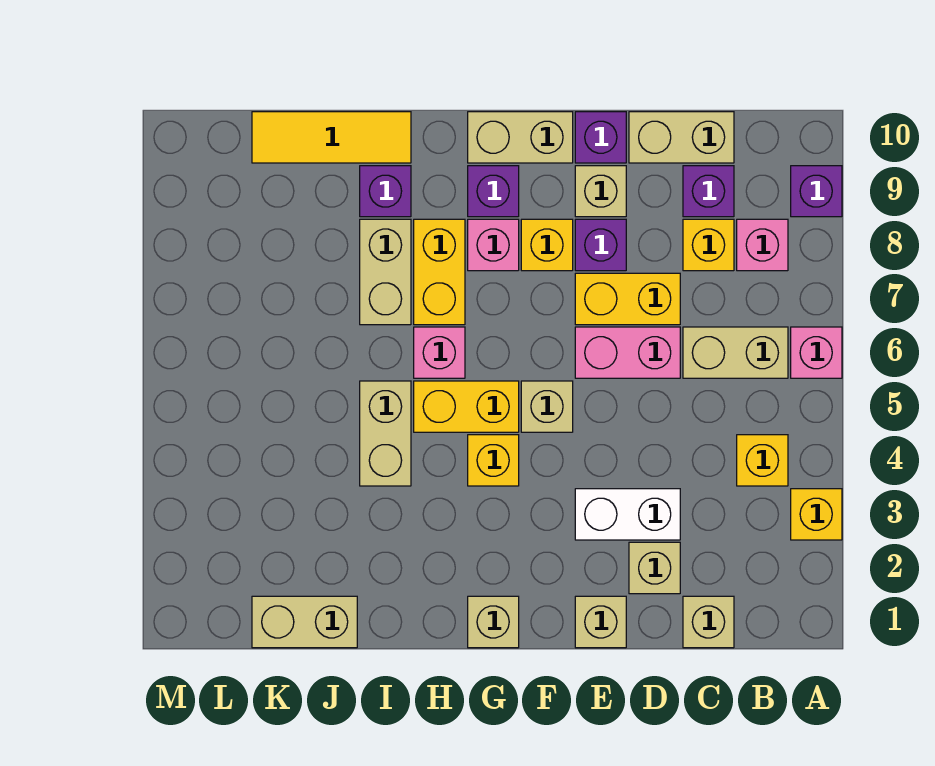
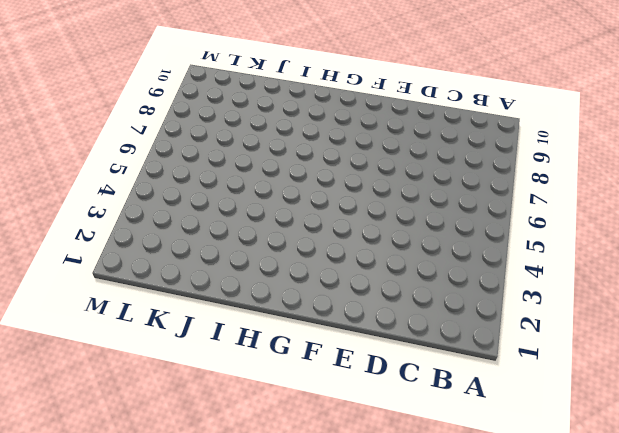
none -> yellow brick A3 level 1
none -> pink brick A6 level 1
none -> purple brick A9 level 1
none -> yellow brick B4 level 1

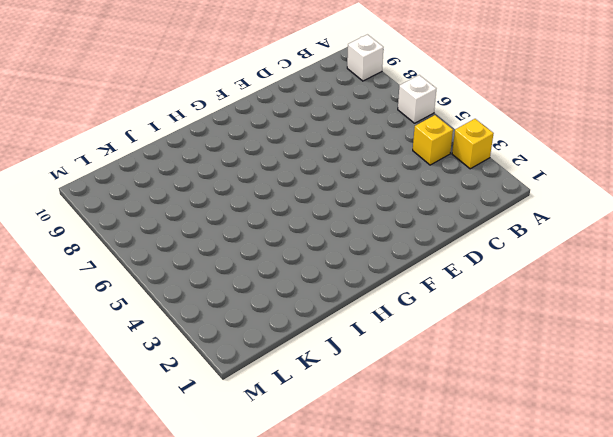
white brick A6 level 1 -> pink brick A6 level 1
white brick A9 level 1 -> purple brick A9 level 1
none -> tan brick B6:C6 level 1
none -> pink brick B8 level 1
none -> tan brick C1 level 1
none -> yellow brick C8 level 1

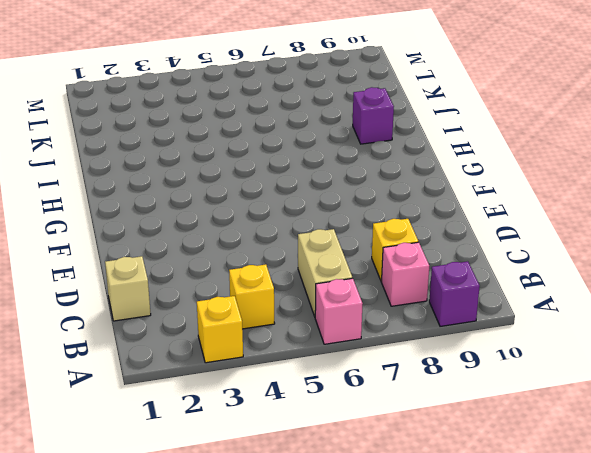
none -> purple brick C9 level 1
none -> tan brick C10:D10 level 1
none -> tan brick D2 level 1
none -> white brick D3:E3 level 1

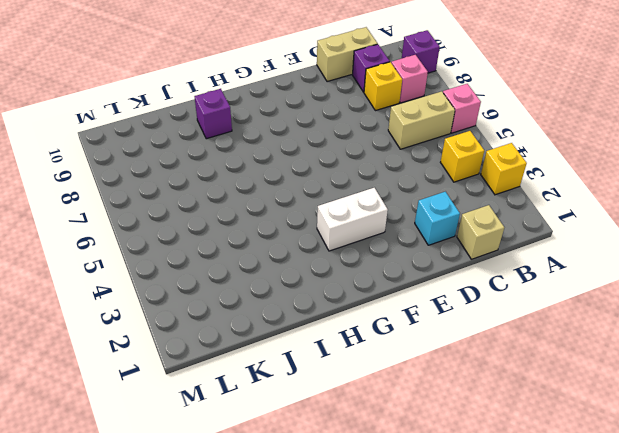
cyan brick D2 level 1 -> tan brick D2 level 1
white brick F3:G3 level 1 -> white brick D3:E3 level 1
none -> pink brick D6:E6 level 1
none -> yellow brick D7:E7 level 1
none -> tan brick E1 level 1
none -> purple brick E8 level 1

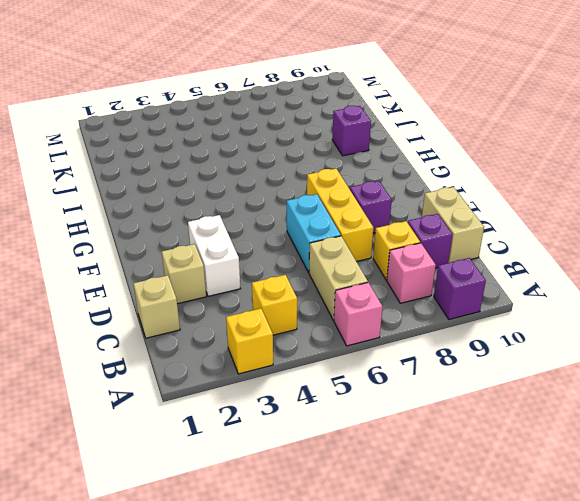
cyan brick D6:E6 level 1 -> pink brick D6:E6 level 1
yellow brick D7:F7 level 1 -> yellow brick D7:E7 level 1
none -> tan brick E1 level 1
none -> tan brick E9 level 1
none -> purple brick E10 level 1
none -> tan brick F5 level 1

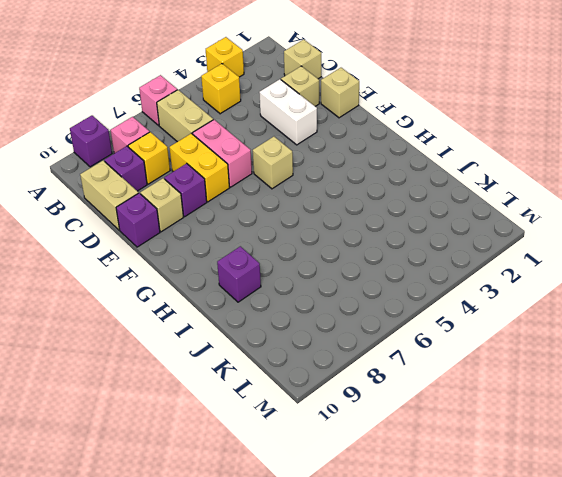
none -> yellow brick F8 level 1
none -> tan brick F10:G10 level 1
none -> tan brick G1 level 1
none -> yellow brick G4 level 1

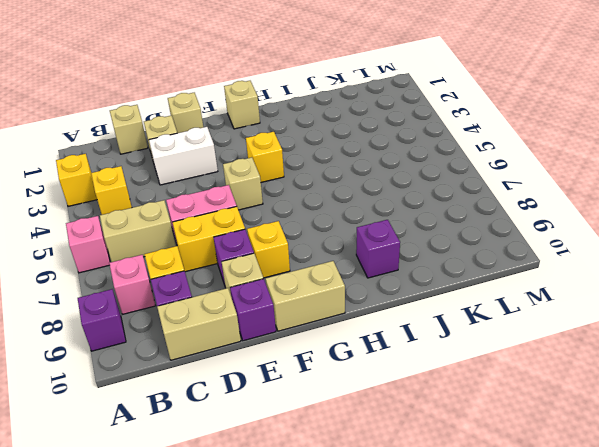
none -> yellow brick G5:H5 level 1
none -> pink brick G8 level 1
none -> purple brick G9 level 1
none -> pink brick H6 level 1

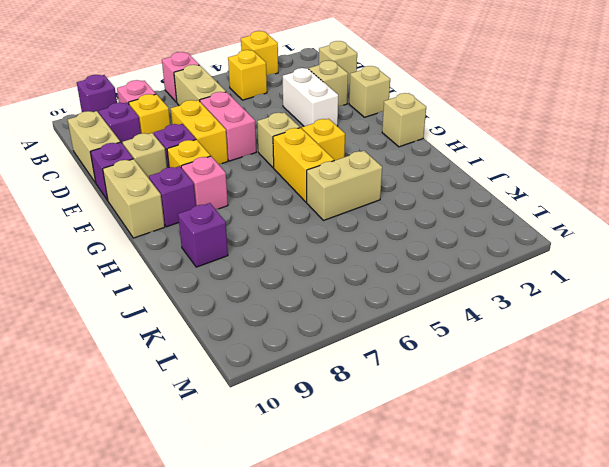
none -> pink brick H6 level 1
none -> yellow brick H7:H8 level 1
none -> tan brick I7:I8 level 1
none -> yellow tile I10:K10 level 1

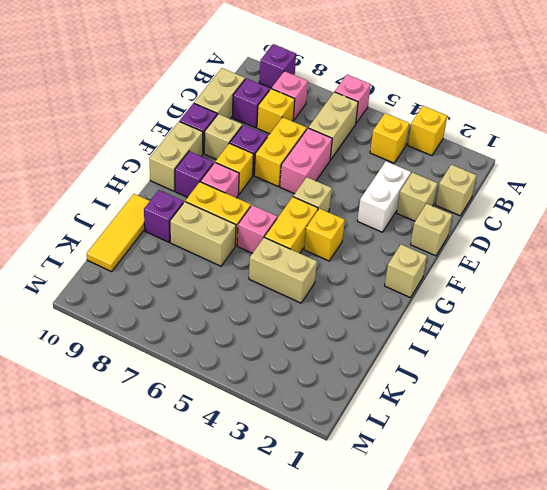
none -> tan brick J1:K1 level 1

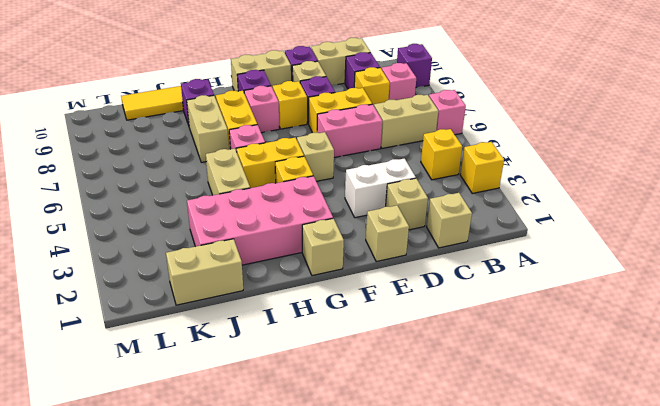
pink brick G2:J3 level 1 -> none

